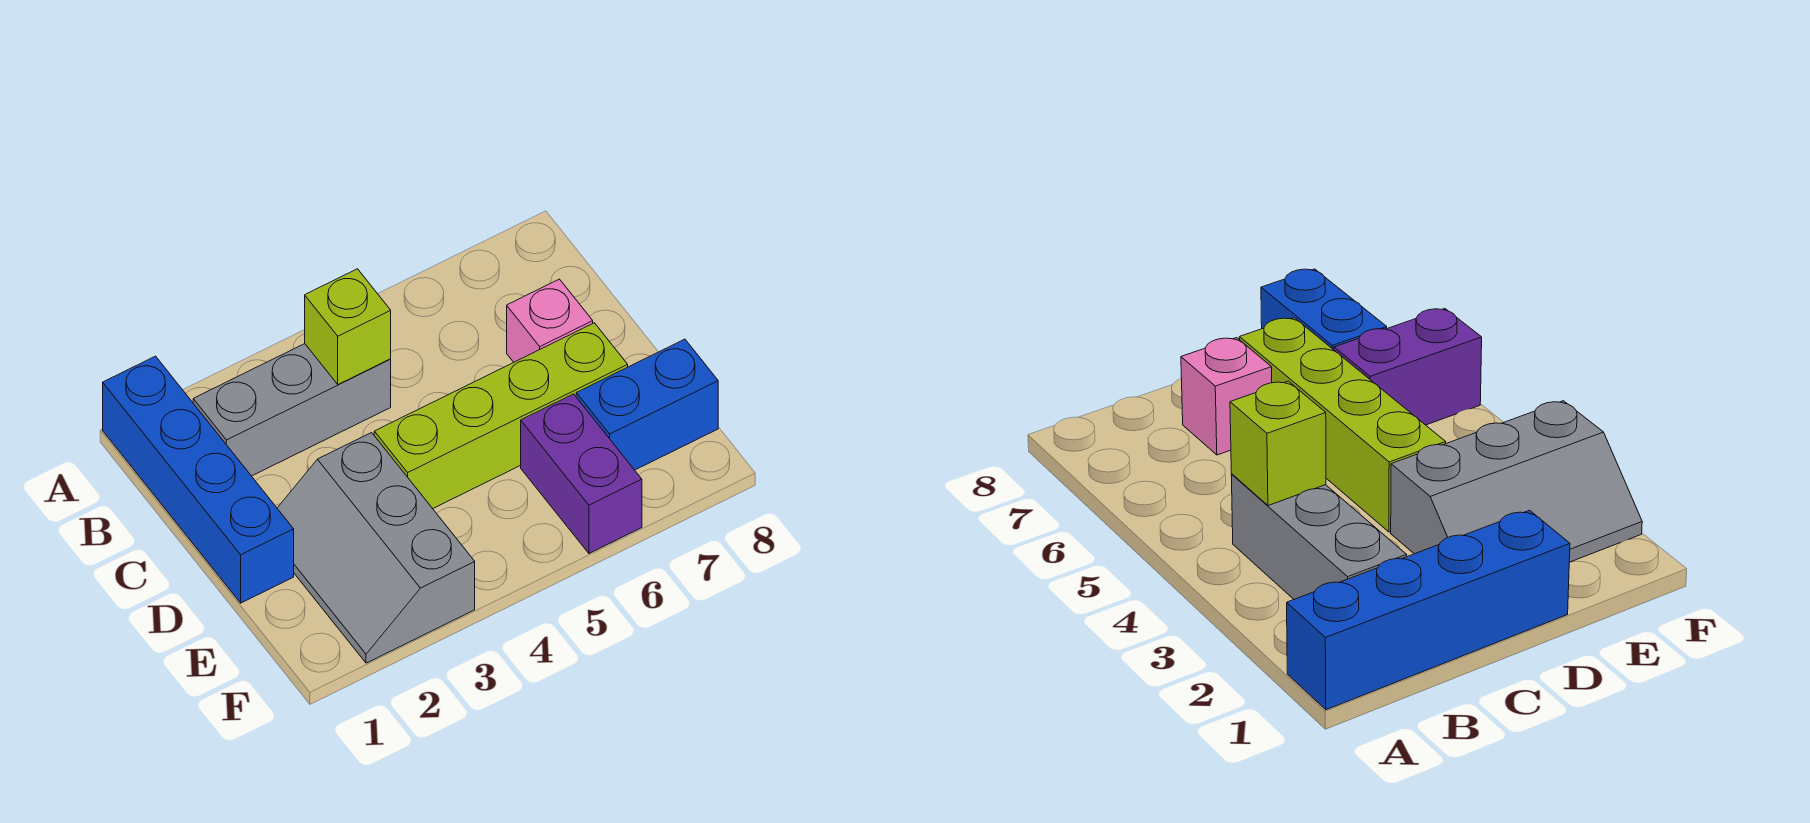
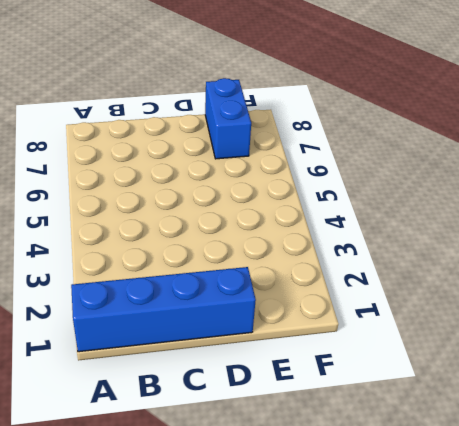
none -> grey brick B2:B4 level 1
none -> pink brick C7 level 1

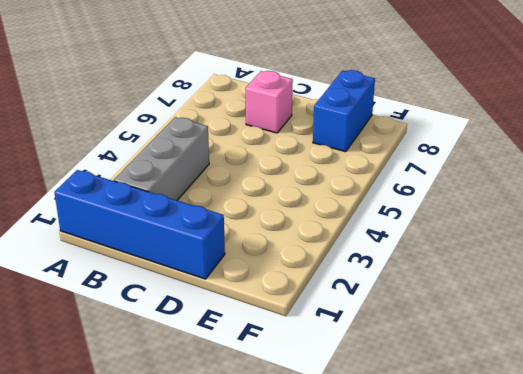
none -> grey slope D2:F3 level 1 top 3
none -> lime brick D4:D7 level 1

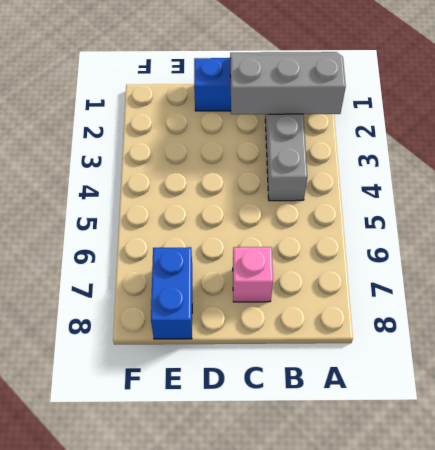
grey slope A1:C2 level 2 top 2 -> grey slope D2:F3 level 1 top 3
none -> lime brick D4:D7 level 1
none -> purple brick E6:F6 level 1

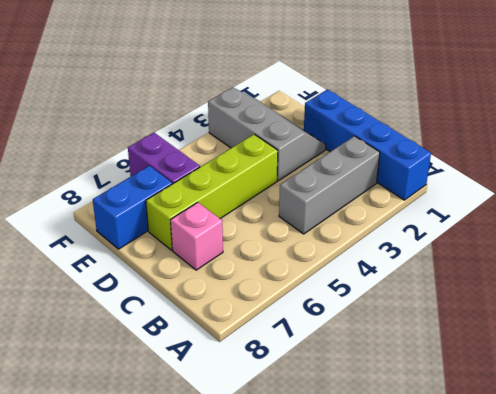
none -> lime brick B4 level 2

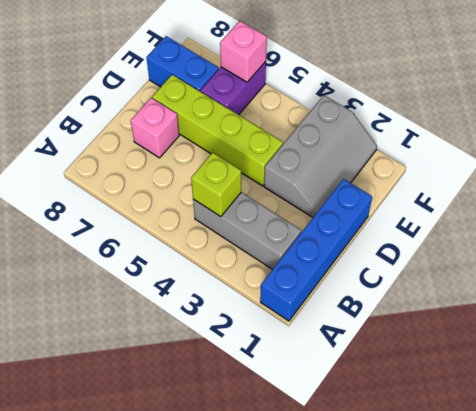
pink brick F6 level 2 -> none

